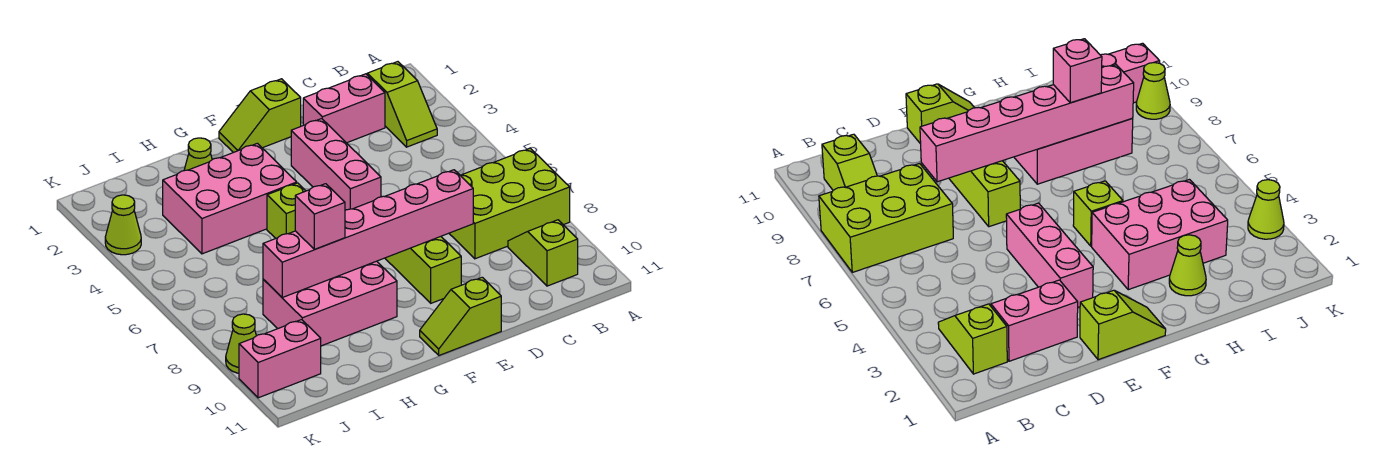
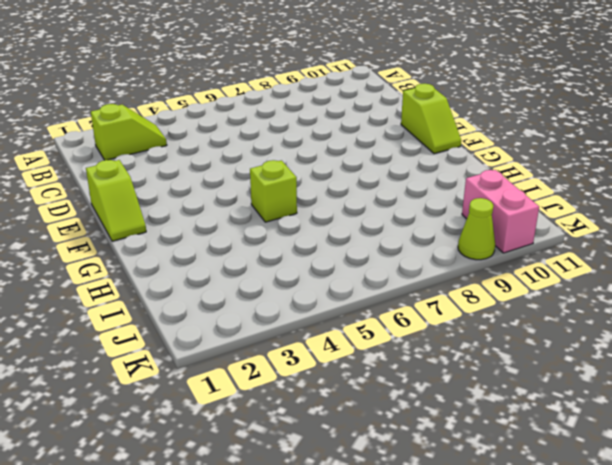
none -> lime brick A7:C8 level 1
none -> lime slope B9:B10 level 1 top 10
none -> pink brick C2:D2 level 1

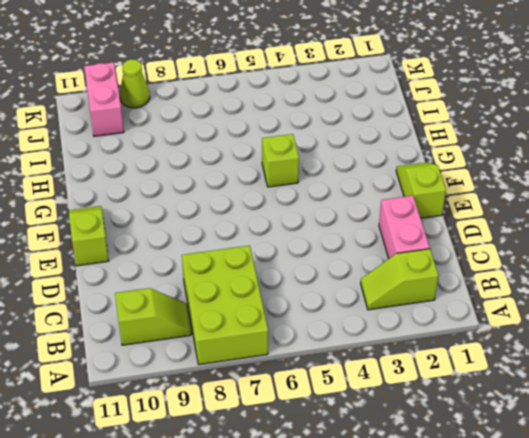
none -> pink brick E3:E5 level 1
none -> lime brick E7:E9 level 1
none -> pink brick G3:I4 level 1

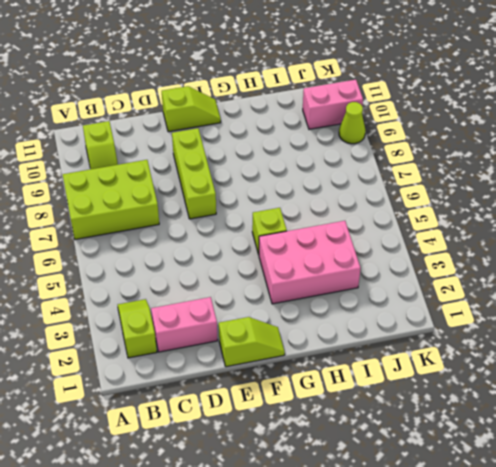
none -> pink brick E3:E5 level 1
none -> pink brick G8:I9 level 1
none -> lime cone H2 level 1

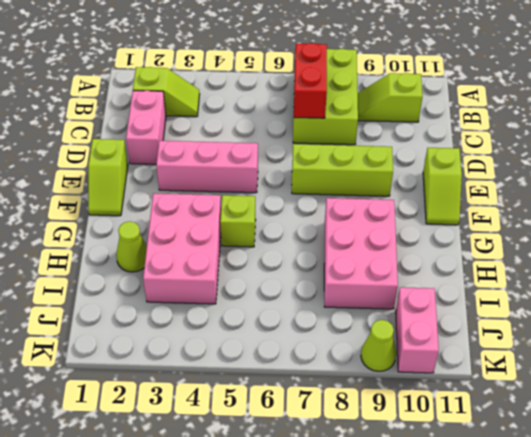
red brick B7:C7 level 2 -> none
none -> lime cone K3 level 1
none -> pink brick D8:I8 level 2
none -> pink brick H8 level 3

